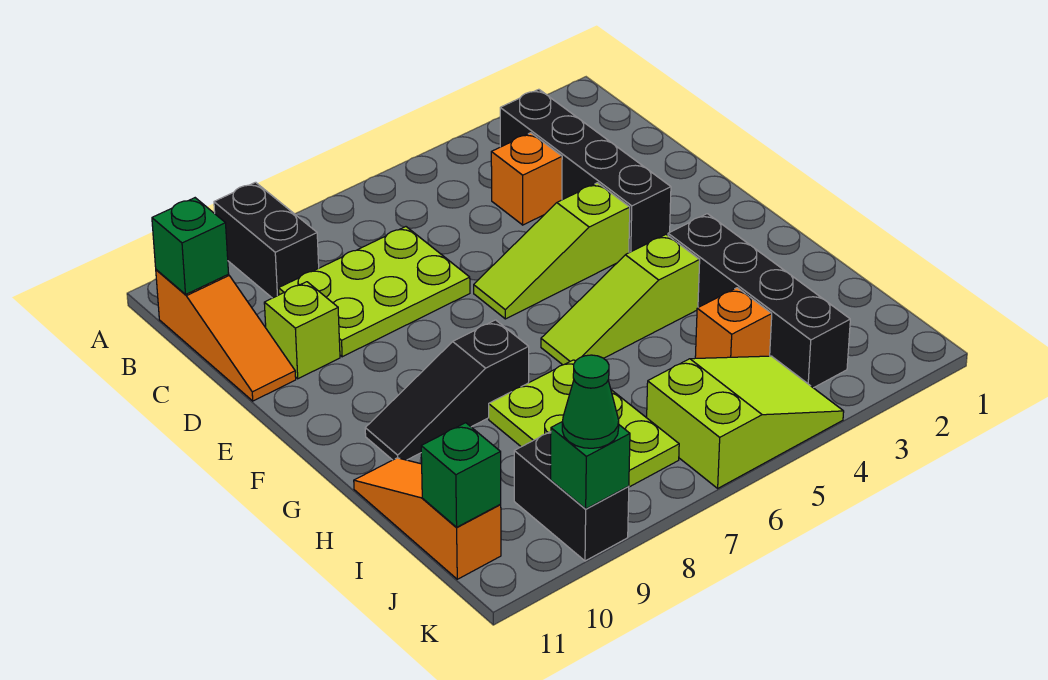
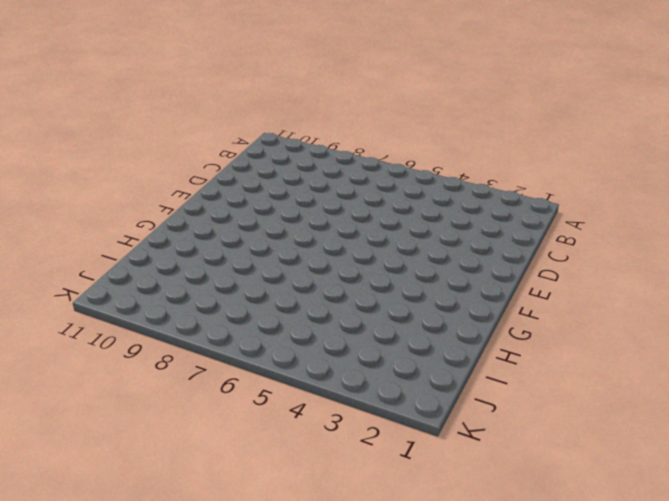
none -> black brick A9:B9 level 1
none -> black brick B3:E3 level 1
none -> orange slope B11:D11 level 1 top B

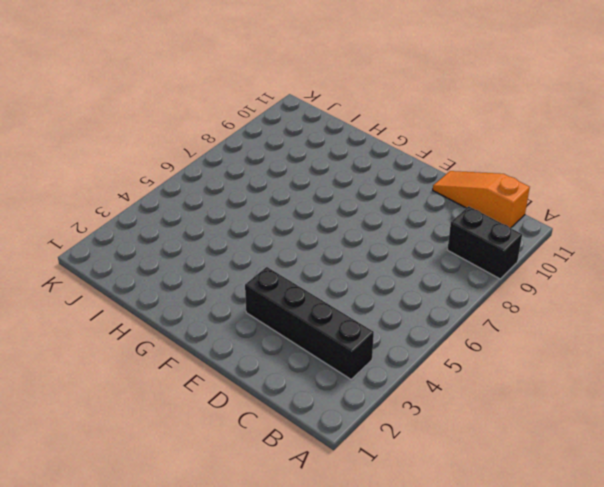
none -> orange brick C4 level 1
none -> lime plate C7:D9 level 1
none -> lime brick D10 level 1

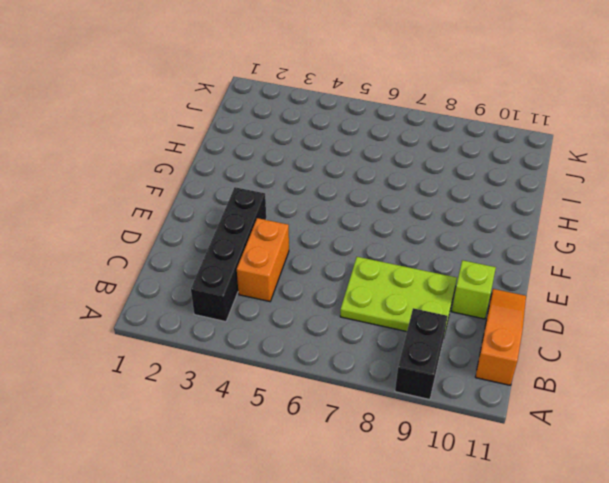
orange brick C4:D4 level 1 -> orange brick C4 level 1
none -> lime slope E4:E6 level 1 top 4
none -> black brick G3:J3 level 1
none -> lime slope G4:G6 level 1 top 4

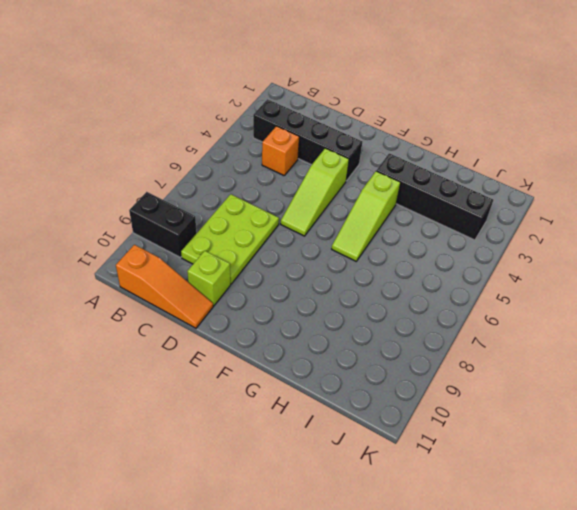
none -> black slope G8:G10 level 1 top 8
none -> lime plate H7:J8 level 1
none -> orange slope H11:J11 level 1 top J

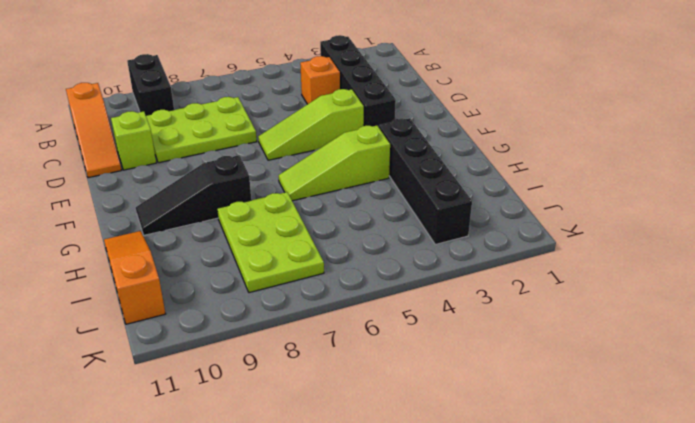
none -> orange brick I4 level 1
none -> lime slope J4:K6 level 1 top 6
none -> black brick J9:K9 level 1

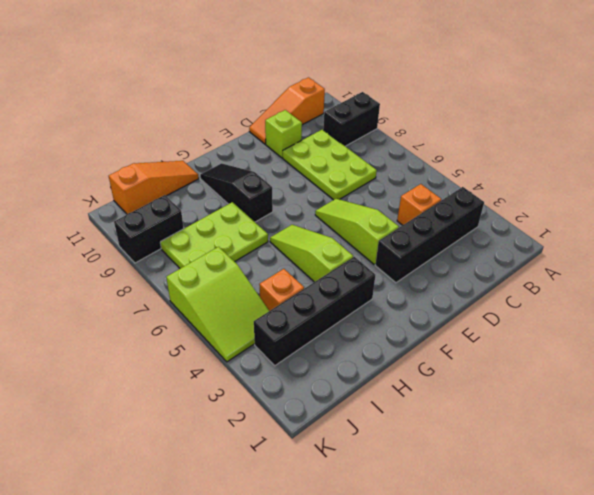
none -> green brick B11 level 2
none -> green brick J11 level 2
none -> green brick K9 level 2

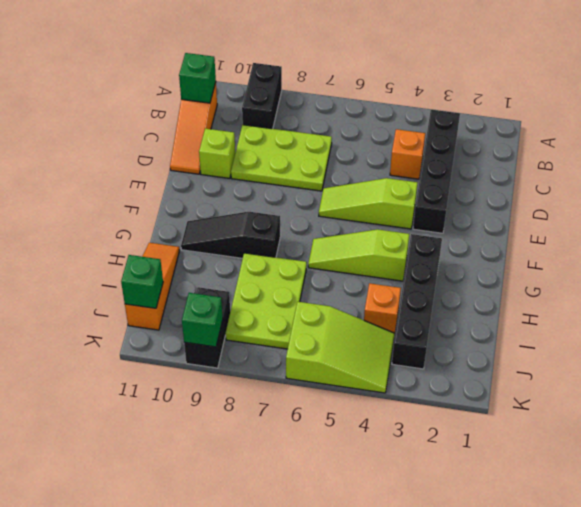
none -> green cone K9 level 3

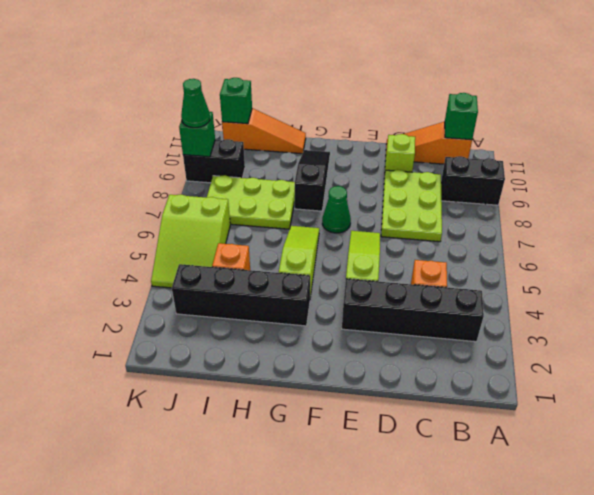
green cone F7 level 1 -> none

